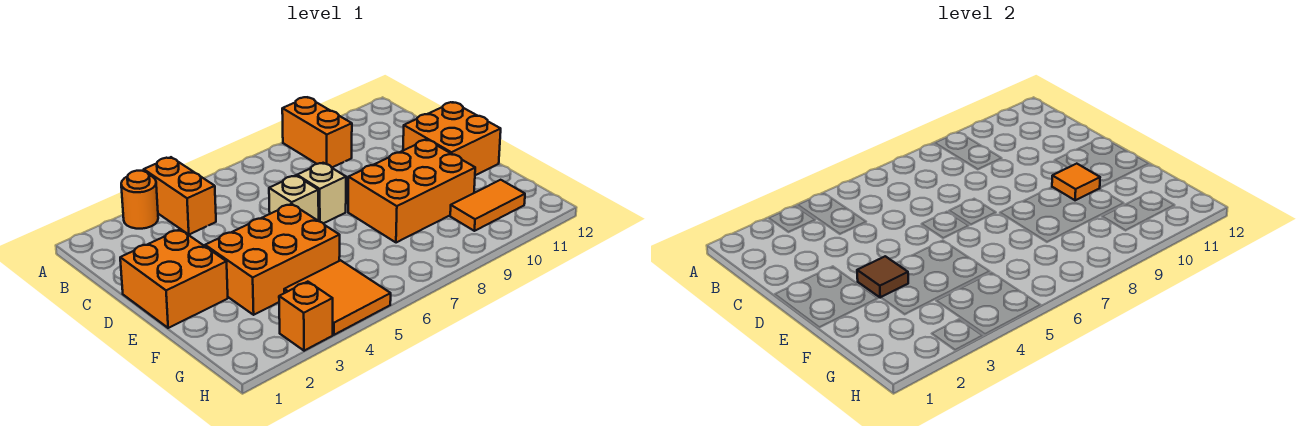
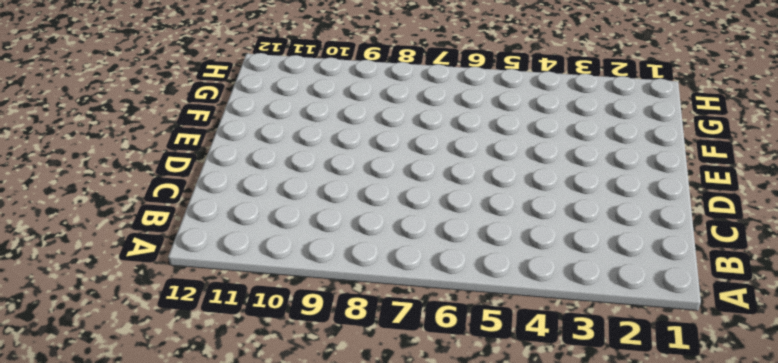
none -> orange round brick A3 level 1
none -> orange brick A4:B4 level 1
none -> orange brick A9:B9 level 1

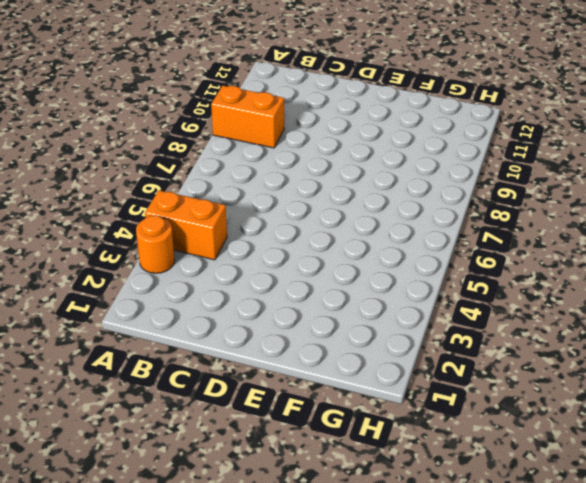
none -> orange brick D1:E2 level 1
none -> tan brick D6 level 1
none -> tan brick D7 level 1

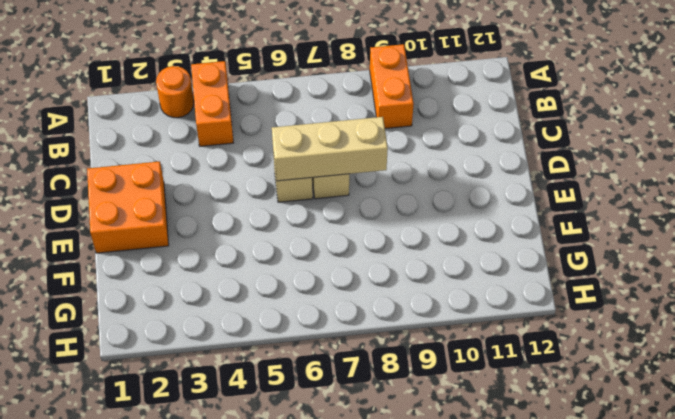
tan brick D6:D8 level 2 -> none
none -> orange brick D11:E12 level 1
none -> orange brick E3:F5 level 1
none -> orange brick E8:F10 level 1

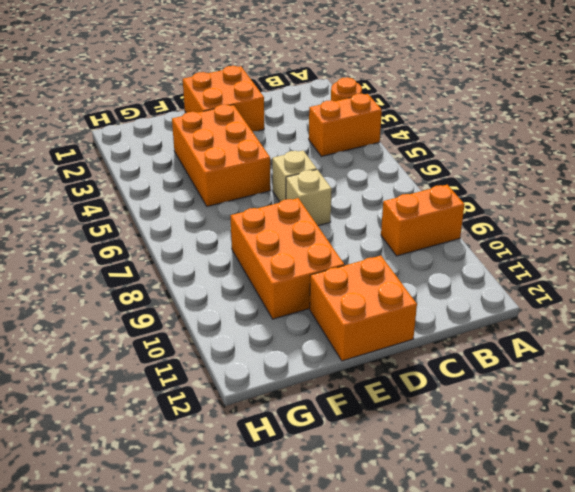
none -> orange tile G4:H5 level 1
none -> orange tile G10:G11 level 1
none -> orange brick H3 level 1

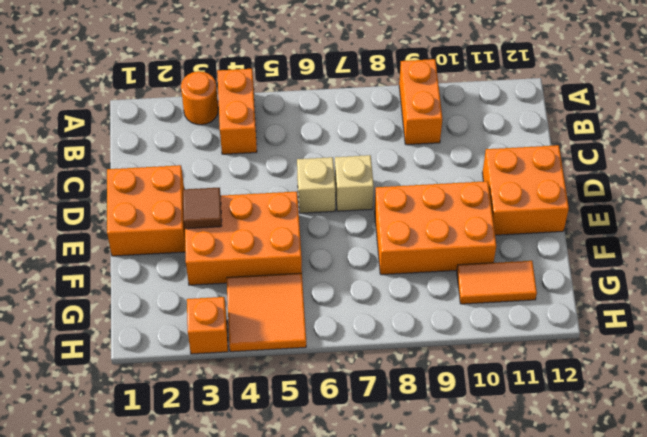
none -> orange tile E10 level 2

